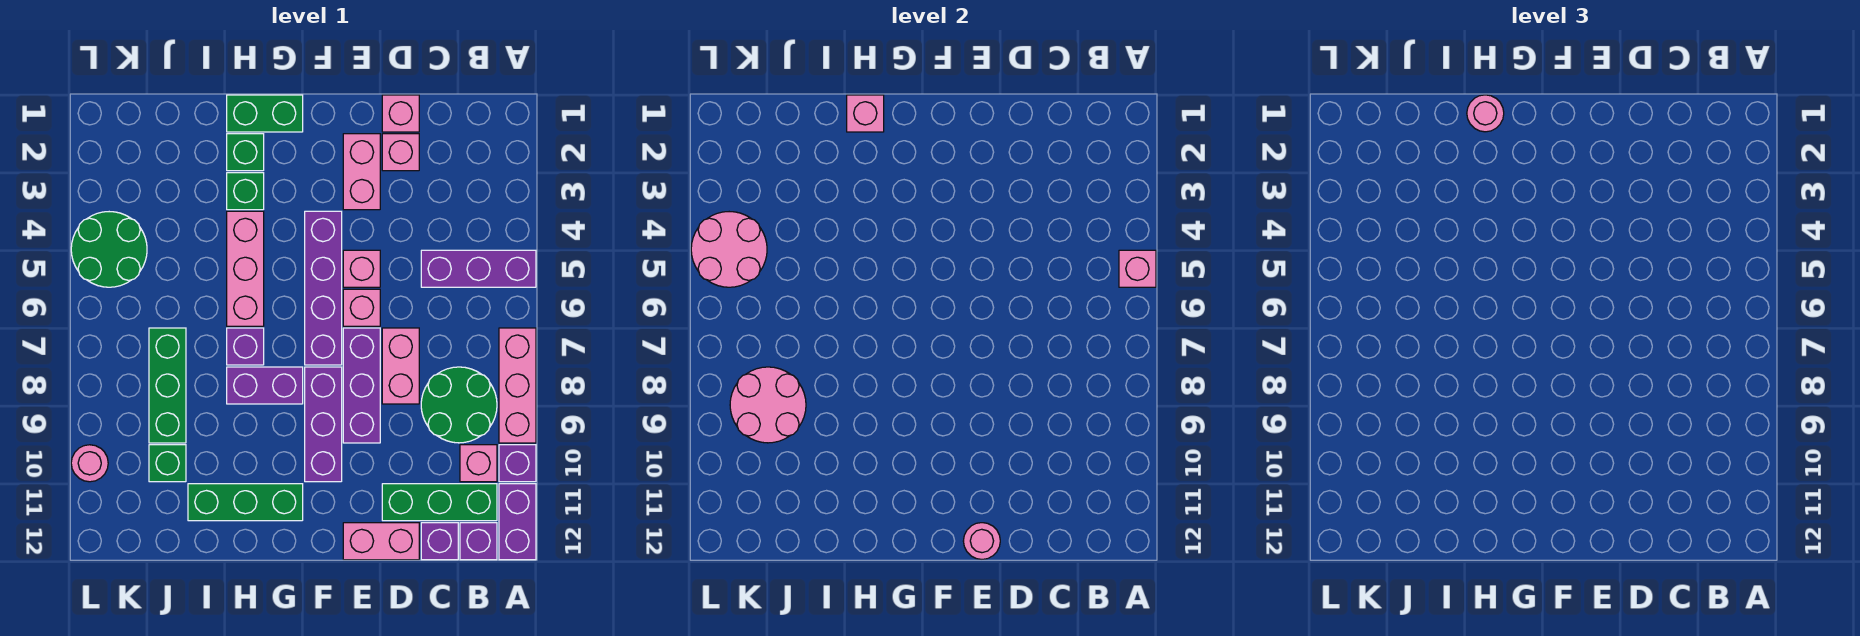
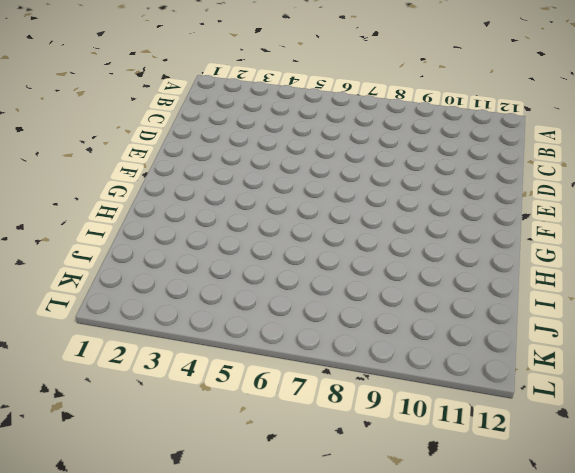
none -> purple brick A5:C5 level 1
none -> pink brick A7:A9 level 1
none -> purple brick A10 level 1
none -> purple brick A11:A12 level 1

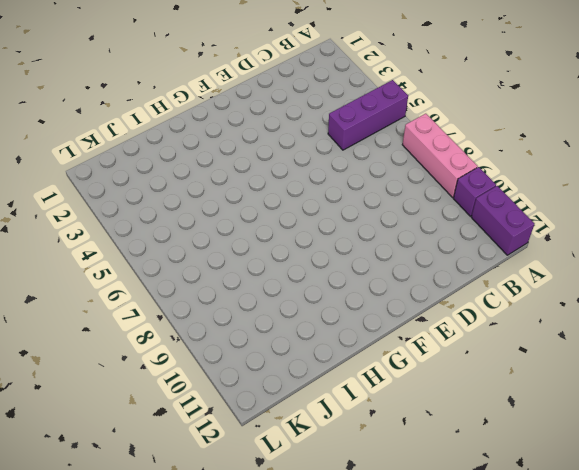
none -> green round brick B8:C9 level 1
none -> pink brick B10 level 1
none -> green brick B11:D11 level 1
none -> purple brick B12 level 1

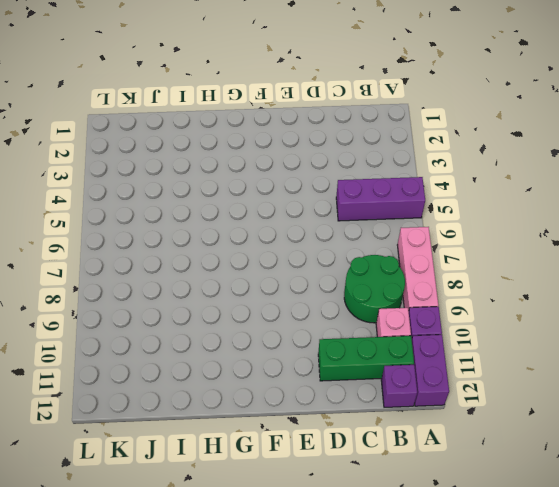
none -> purple brick C12 level 1
none -> pink brick D1 level 1
none -> pink brick D2 level 1
none -> pink brick D7:D8 level 1

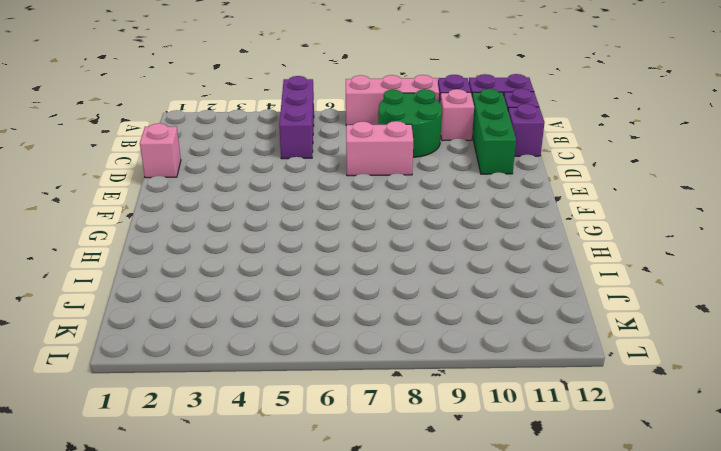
none -> pink brick D2 level 1
none -> pink brick D12:E12 level 1
none -> pink brick E2:E3 level 1
none -> pink brick E5 level 1

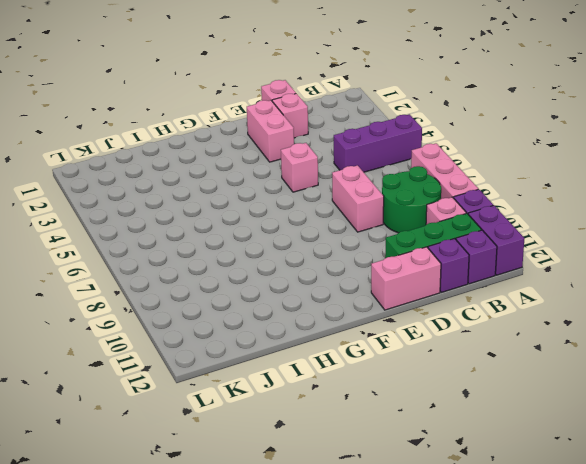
none -> pink brick E6 level 1
none -> purple brick E7:E9 level 1
none -> purple brick F4:F7 level 1
none -> purple brick F8:F10 level 1

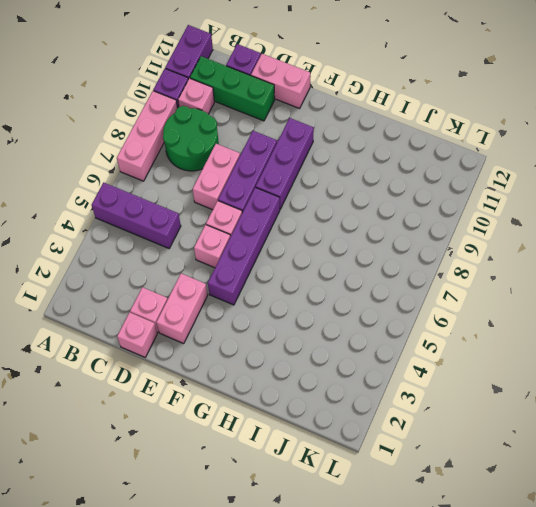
none -> purple brick B12 level 1
none -> green brick G1:H1 level 1
none -> purple brick G8:H8 level 1
none -> green brick G11:I11 level 1

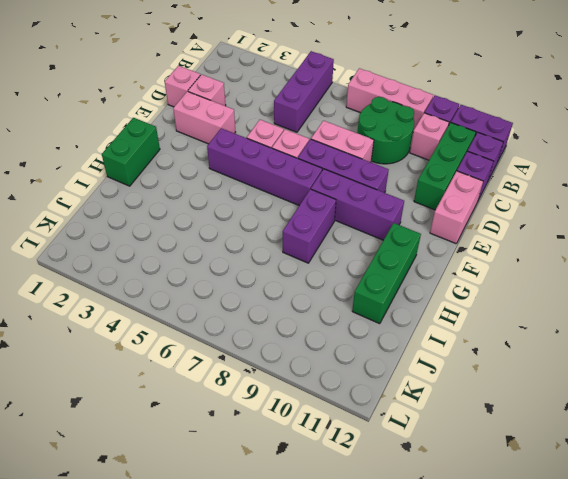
none -> green brick H2 level 1
none -> green brick H3 level 1
none -> pink brick H4:H6 level 1
none -> purple brick H7 level 1

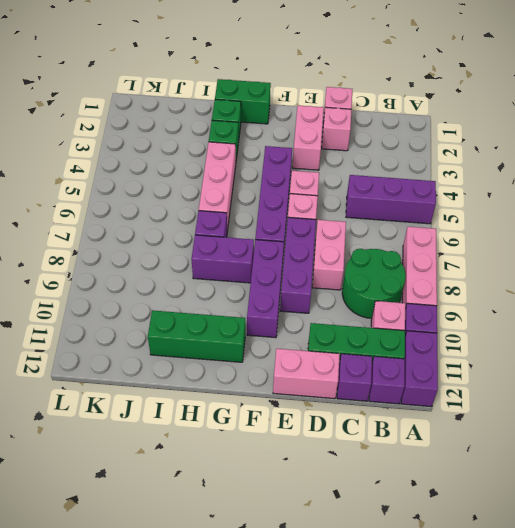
none -> green brick J7:J9 level 1
none -> green brick J10 level 1
none -> green round brick K4:L5 level 1
none -> pink round brick L10 level 1

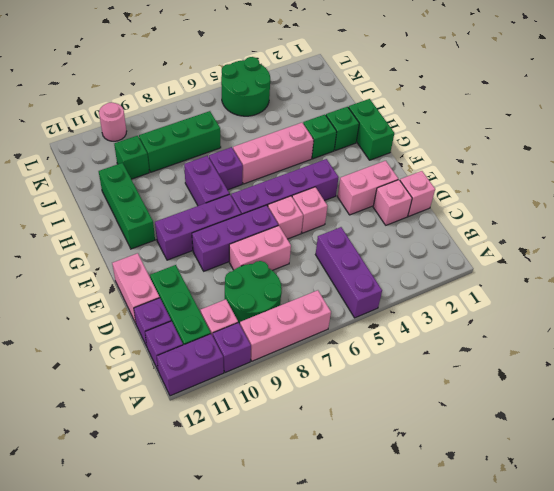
none -> pink brick A5 level 2
none -> pink round brick E12 level 2
none -> pink brick H1 level 2
none -> pink round brick J8:K9 level 2

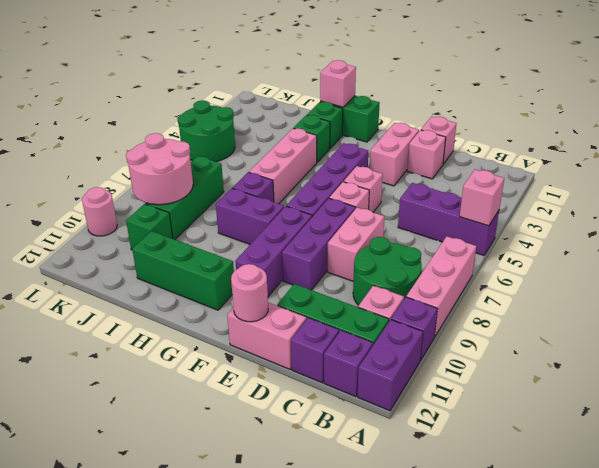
none -> pink round brick K4:L5 level 2
none -> pink round brick H1 level 3

